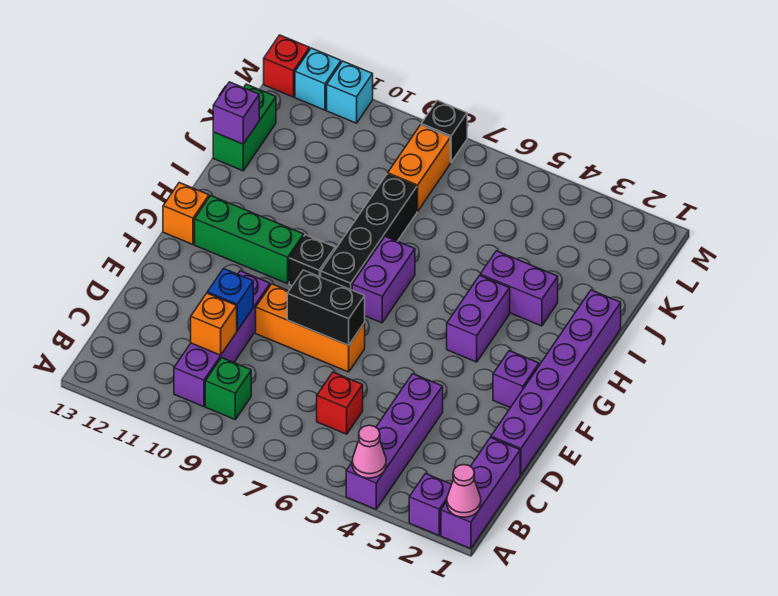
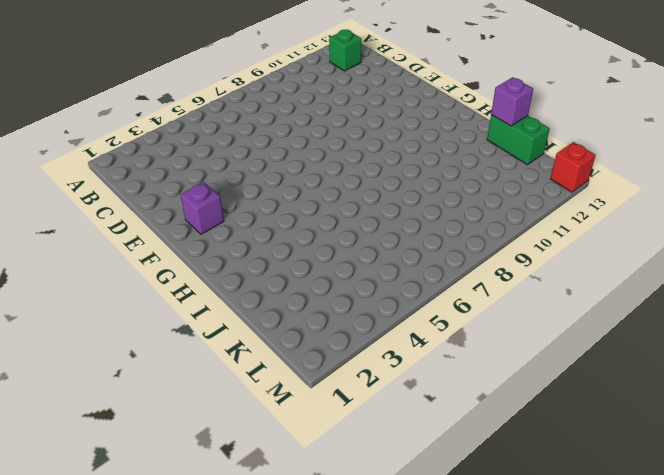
green brick B12 level 1 -> green brick B9 level 1
none -> purple brick A1:C1 level 1
none -> purple brick A2 level 1
none -> purple brick A4:D4 level 1

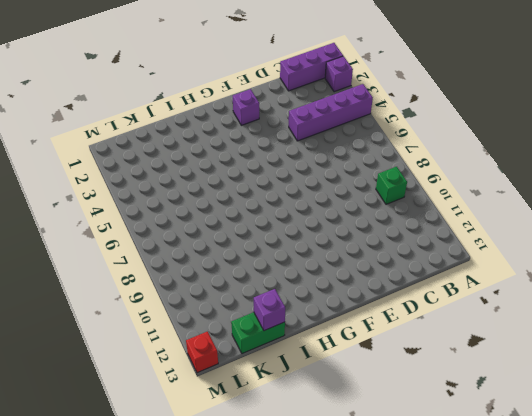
none -> purple brick B10:E10 level 1
none -> red brick C6 level 1
none -> purple brick D1:I1 level 1

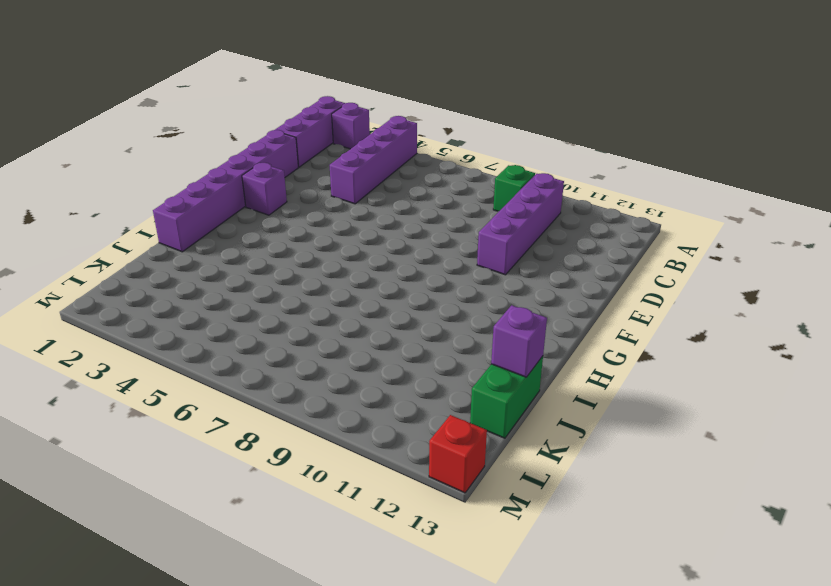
none -> red brick C6 level 1
none -> orange brick E7:E9 level 1
none -> purple brick G4:H4 level 1

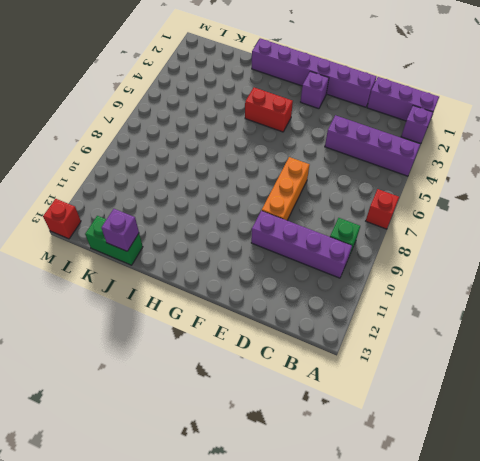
red brick A7 level 1 -> red brick C6 level 1
red brick G4:H4 level 1 -> purple brick G4:H4 level 1
none -> purple brick G7:H7 level 1
none -> black brick G8:J8 level 1
none -> black brick G9 level 1

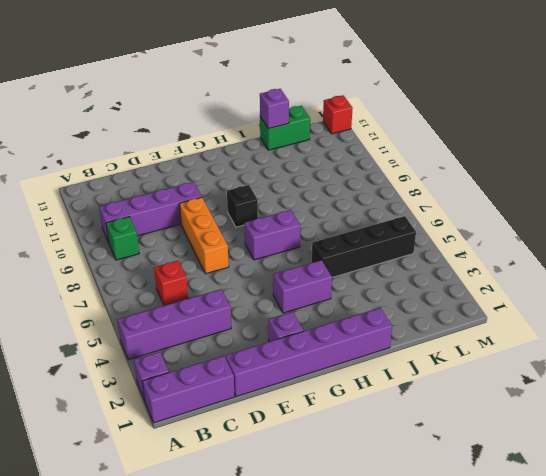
black brick I5:L5 level 1 -> black brick G8:J8 level 1
none -> green brick G10:G12 level 1
none -> orange brick G13 level 1
none -> purple brick I3:I4 level 1

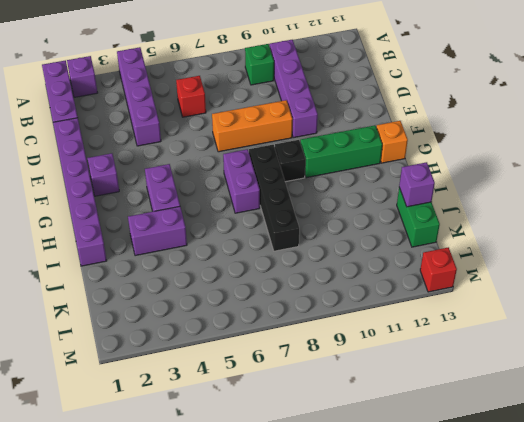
none -> orange brick K8:L8 level 1
none -> black brick M8 level 1
none -> cyan brick M11 level 1

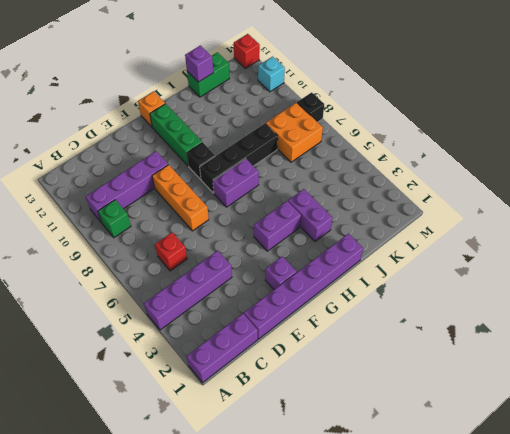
orange brick K7:L8 level 1 -> orange brick K8:L8 level 1
none -> purple brick A2 level 1
none -> cyan brick M12 level 1
none -> pink cone A1 level 2

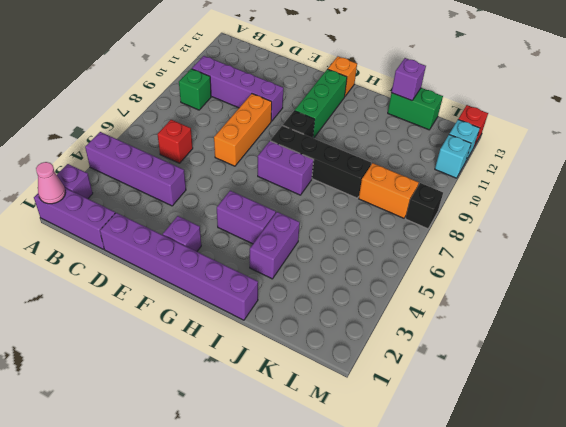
none -> pink cone A4 level 2
none -> orange brick C10 level 2
none -> blue brick D10 level 2

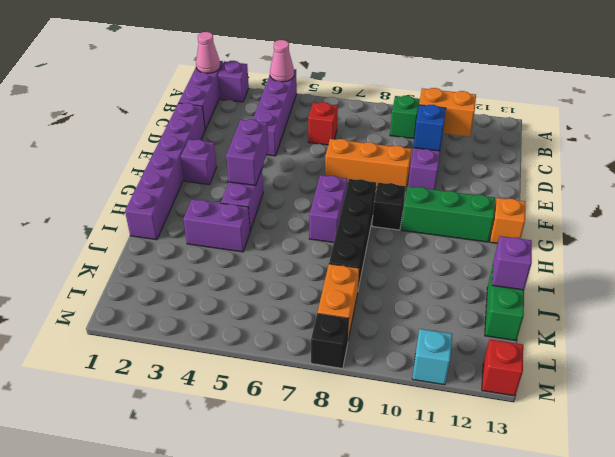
orange brick C10:C11 level 2 -> orange brick C10 level 2
purple brick F4:G4 level 2 -> none
none -> cyan brick M12 level 1
none -> black brick E7:E8 level 2

